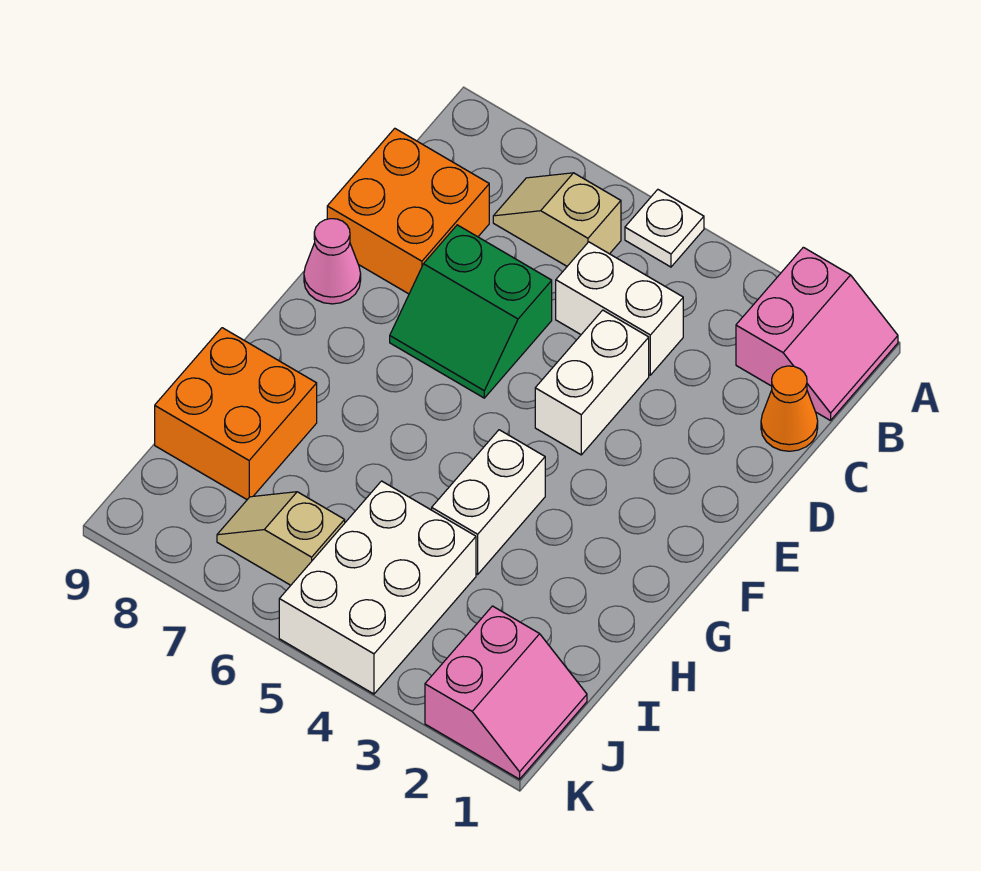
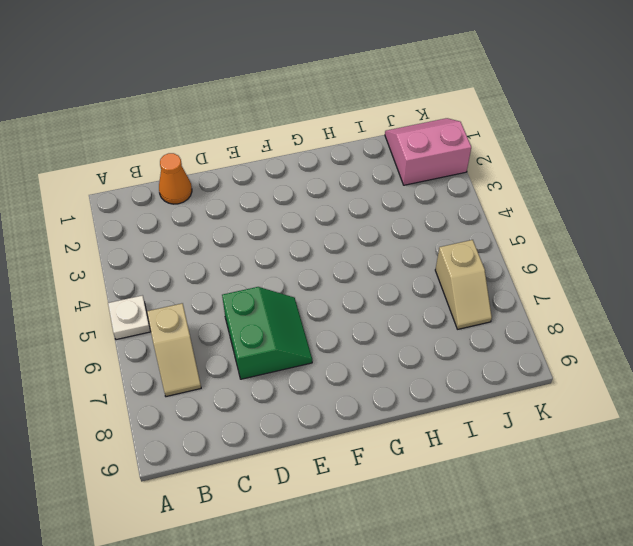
none -> pink slope A1:B2 level 1 top 2
none -> white brick C4:C5 level 1
none -> orange brick C8:D9 level 1

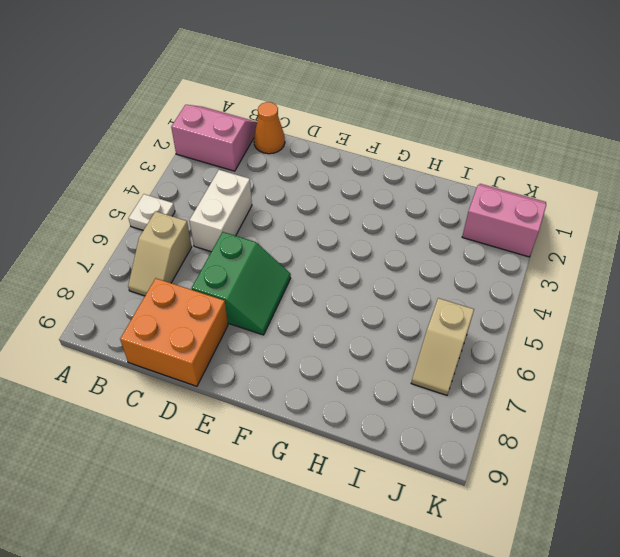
none -> white brick D4:E4 level 1
none -> pink cone E9 level 1
none -> white brick G4:H4 level 1

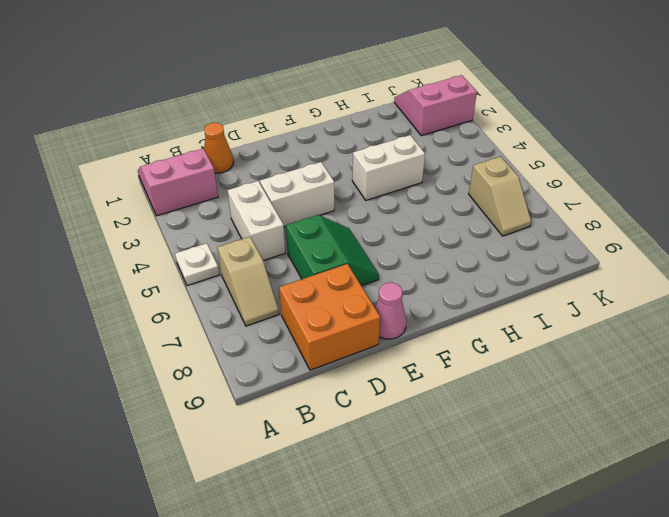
none -> orange brick H8:I9 level 1
none -> white brick I4:K5 level 1

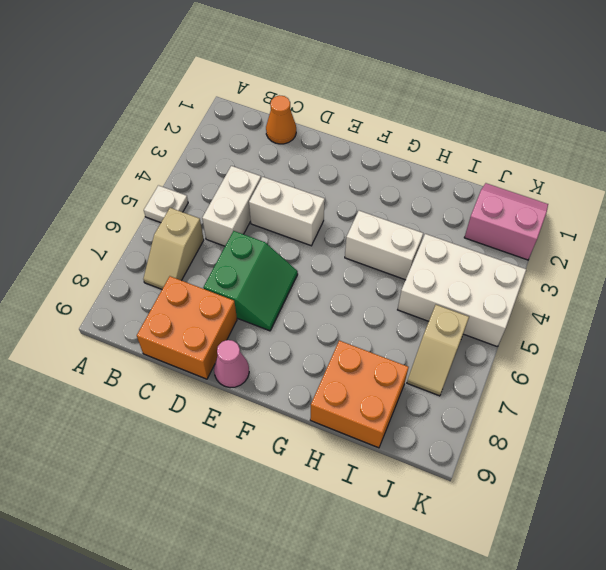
none -> pink slope A1:B2 level 1 top 2

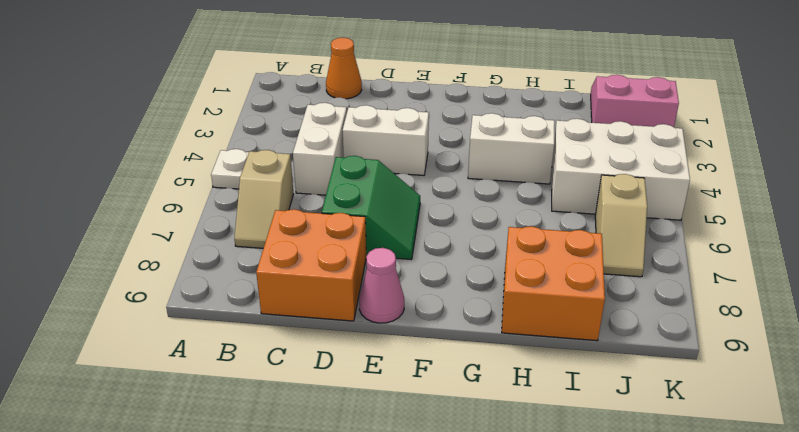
none -> pink slope A1:B2 level 1 top 2

